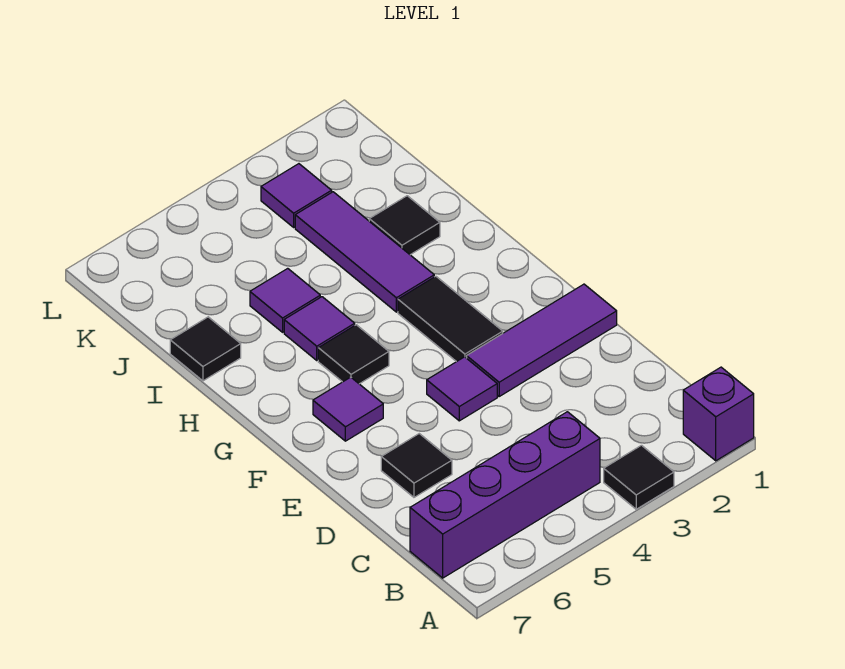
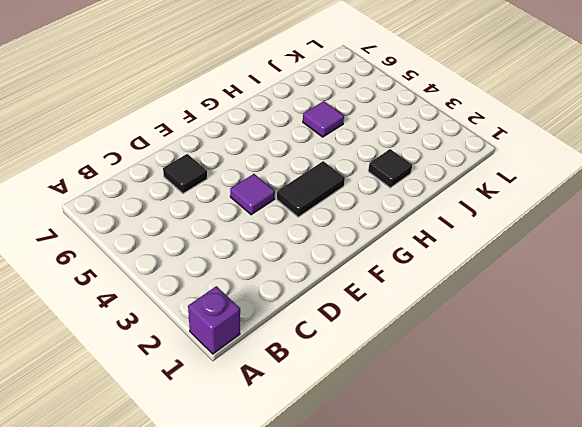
none -> black tile A3 level 1
none -> purple brick B4:B7 level 1
none -> purple tile E1:E3 level 1

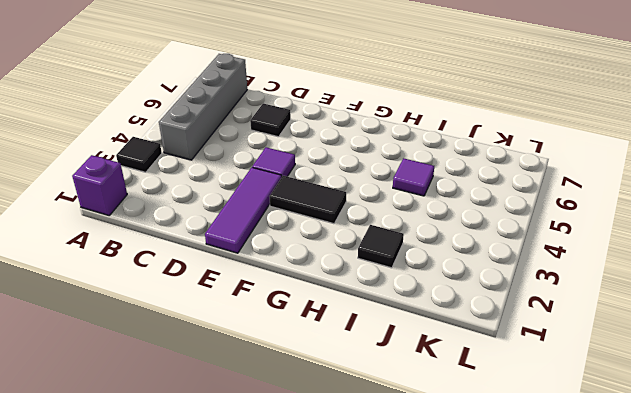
grey brick B4:B7 level 1 -> purple brick B4:B7 level 1
none -> purple tile F6 level 1
none -> black tile G5 level 1
none -> purple tile H3:J3 level 1

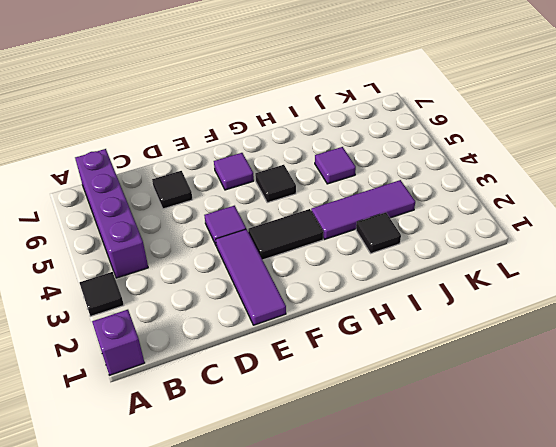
none -> purple tile H5 level 1
none -> black tile I7 level 1
none -> purple tile K3 level 1

